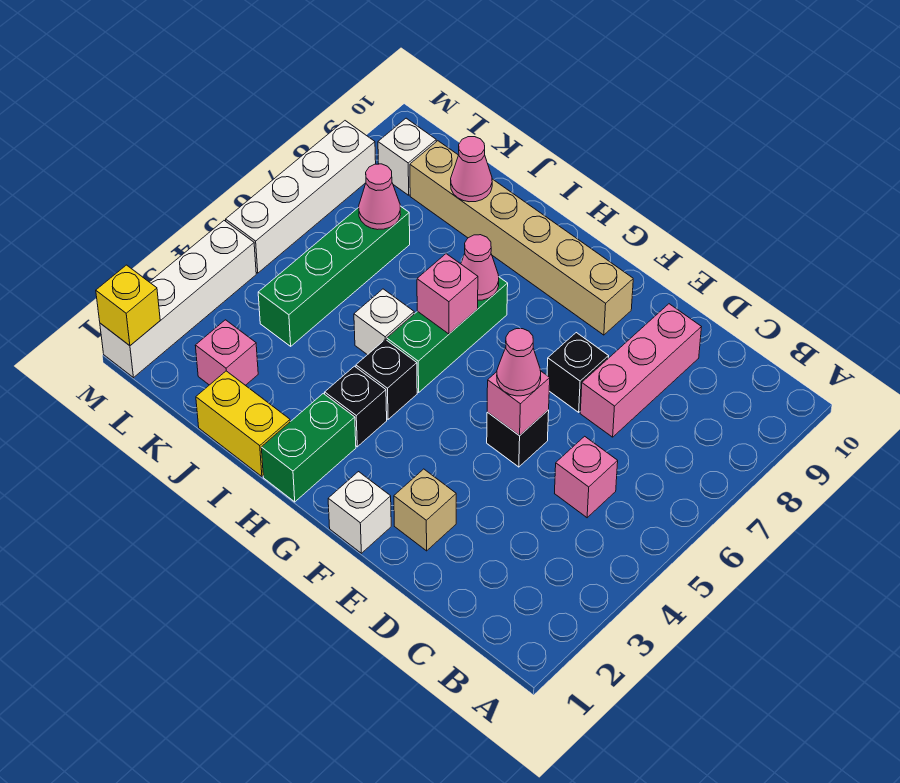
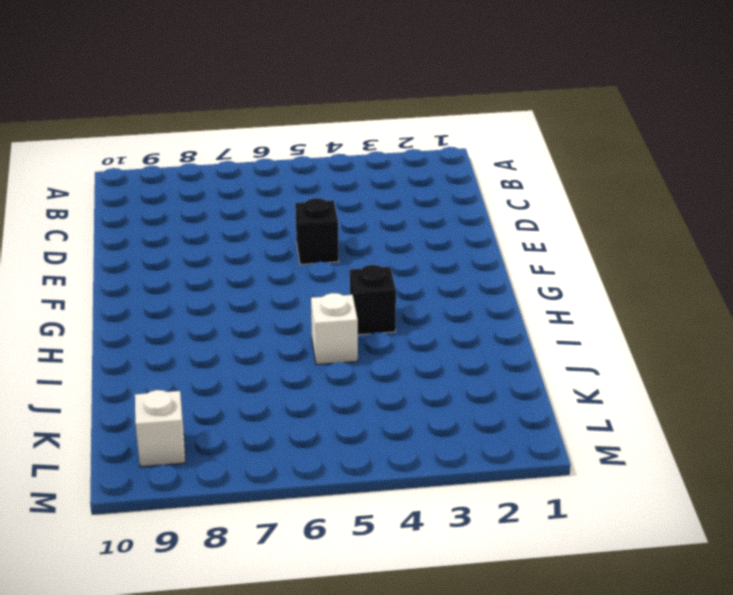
none -> pink brick C5 level 1
none -> pink brick D7:D9 level 1
none -> tan brick E2 level 1

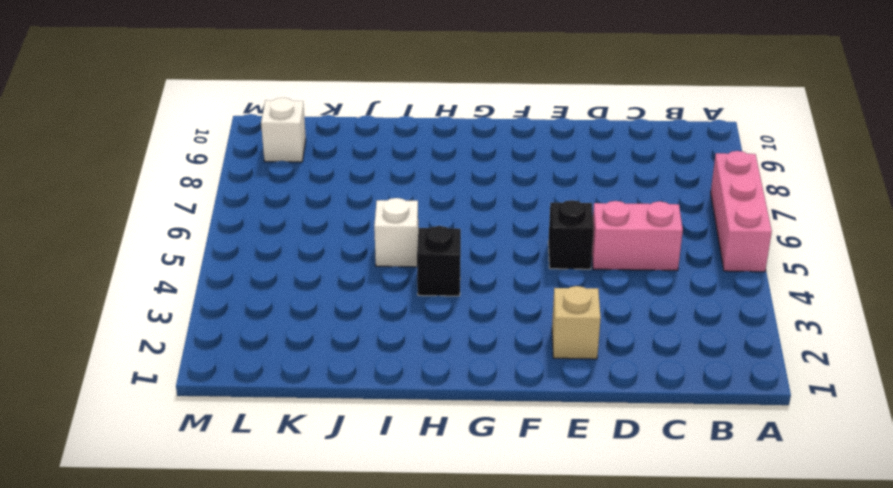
pink brick A5:A7 level 1 -> pink brick D7:D9 level 1
pink brick C5:D5 level 1 -> pink brick C5 level 1
none -> black brick E7 level 1
none -> white brick F1 level 1
none -> tan brick F9:K9 level 1

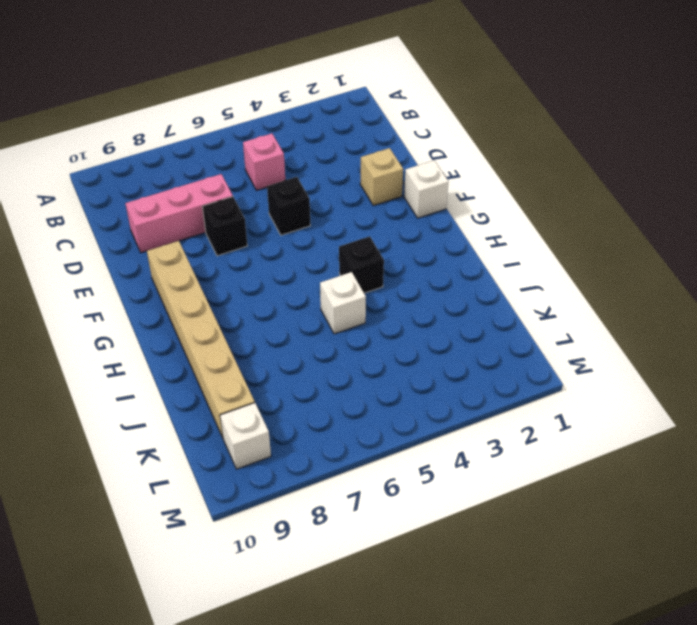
none -> green brick H1:H2 level 1
none -> black brick H3 level 1
none -> green brick H5:H7 level 1

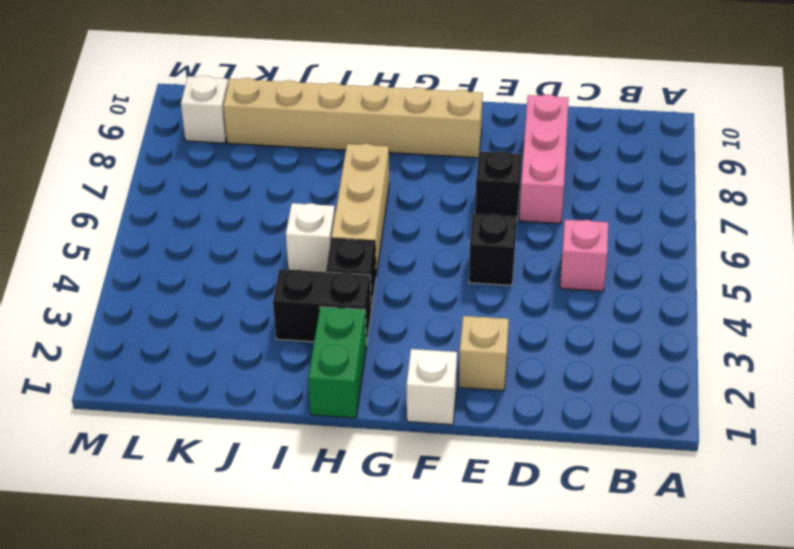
black brick H3:I3 level 1 -> black brick H3 level 1
tan brick H5:H7 level 1 -> green brick H5:H7 level 1
none -> yellow brick I1:J1 level 1
none -> pink brick K2 level 1
none -> green brick K4:K7 level 1

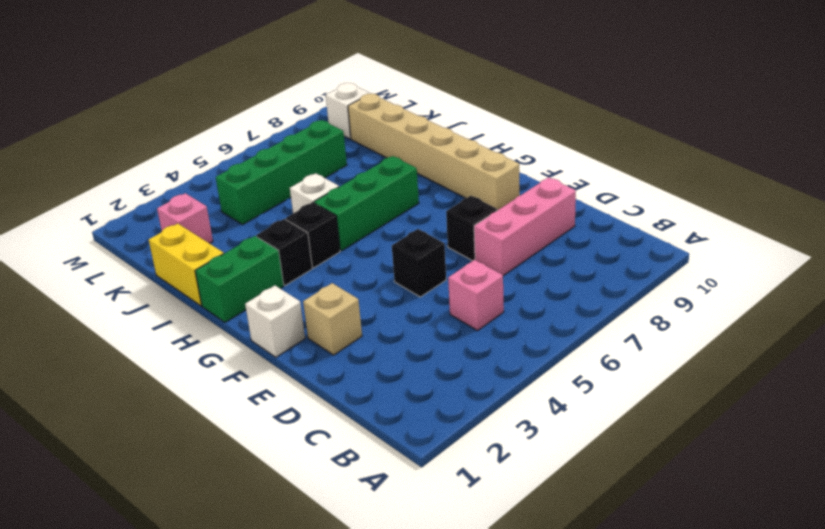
none -> white brick M1:M4 level 1
none -> white brick M5:M8 level 1
none -> pink brick E5 level 2

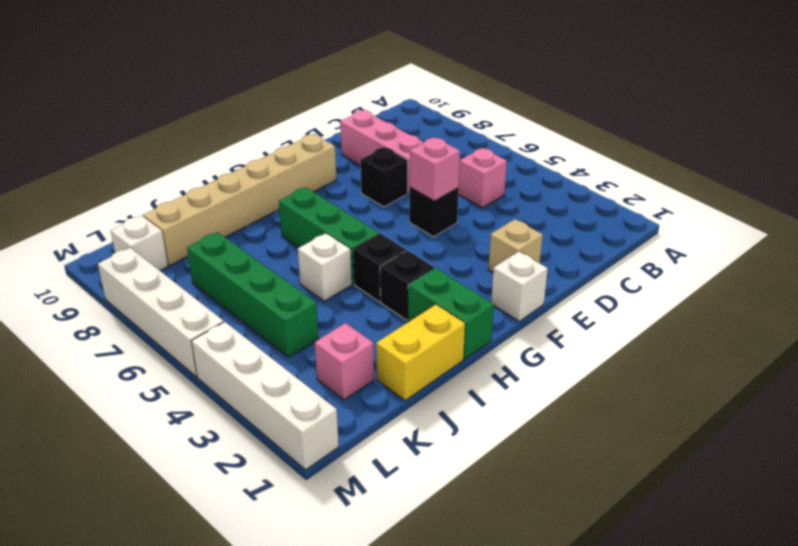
none -> pink brick H6 level 2
none -> pink cone H7 level 2
none -> pink cone J9 level 2

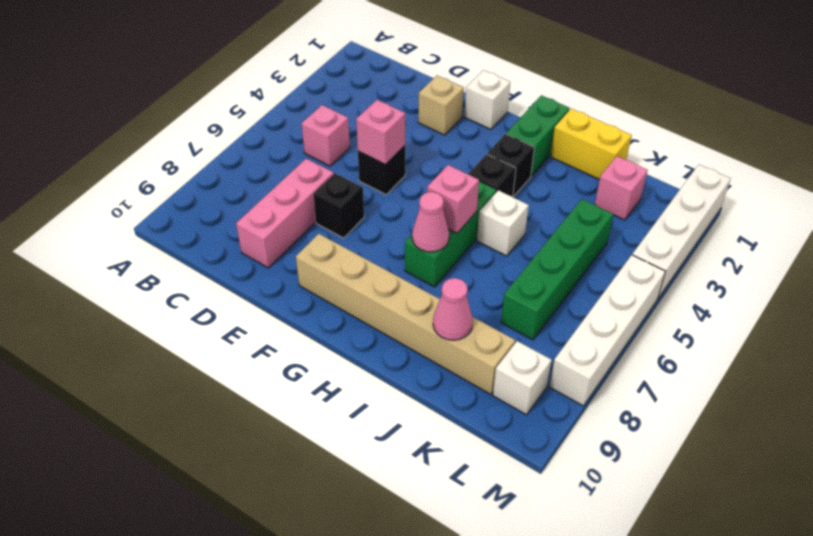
none -> pink cone K7 level 2
none -> yellow brick M1 level 2
none -> pink cone E5 level 3

